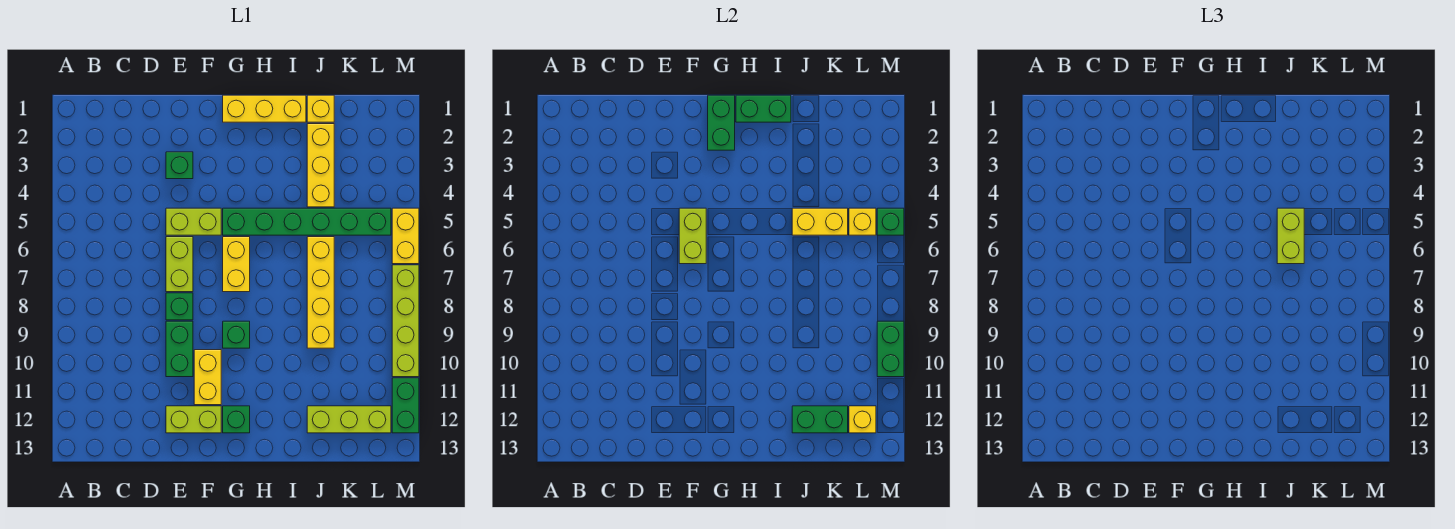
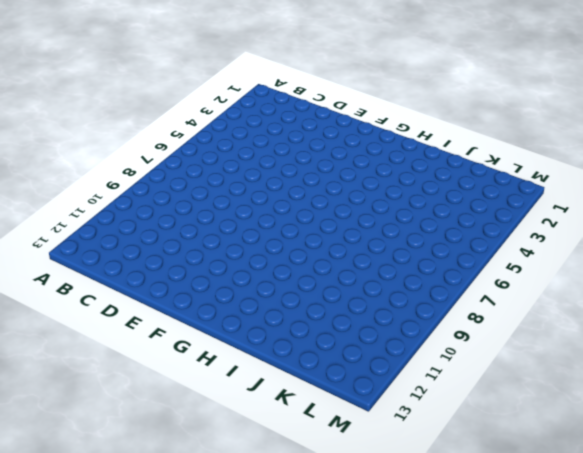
none -> green brick E3 level 1
none -> lime brick E5:F5 level 1
none -> lime brick E6:E7 level 1

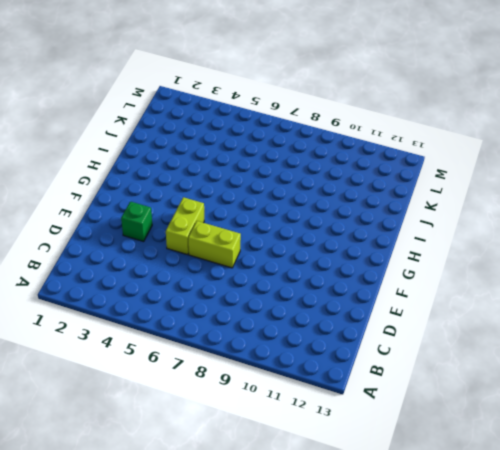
none -> green brick E8 level 1
none -> green brick E9:E10 level 1
none -> lime brick E12:F12 level 1

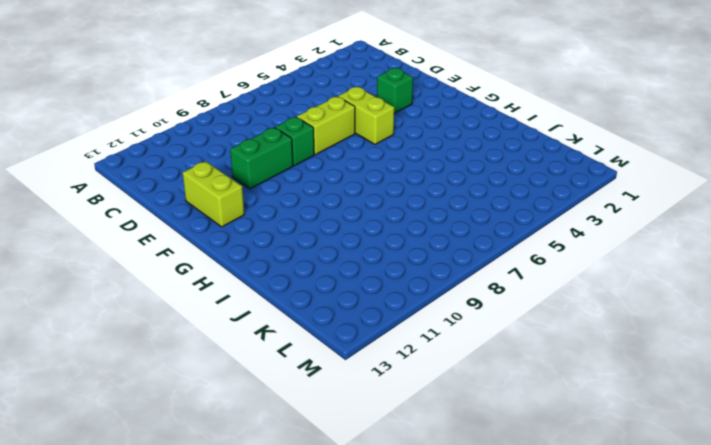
none -> yellow brick F10:F11 level 1
none -> yellow brick G1:I1 level 1
none -> green brick G5:L5 level 1

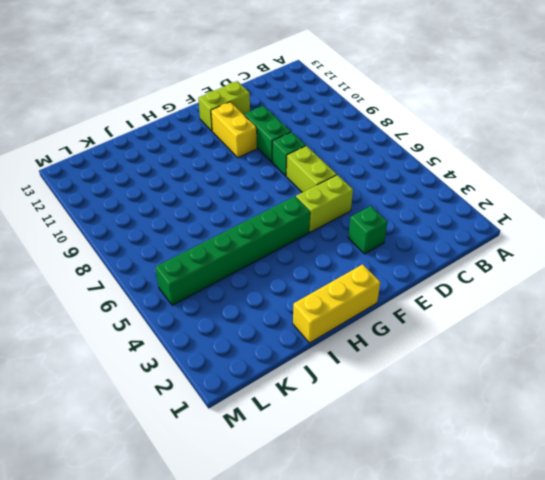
none -> yellow brick G6:G7 level 1
none -> green brick G9 level 1
none -> green brick G12 level 1

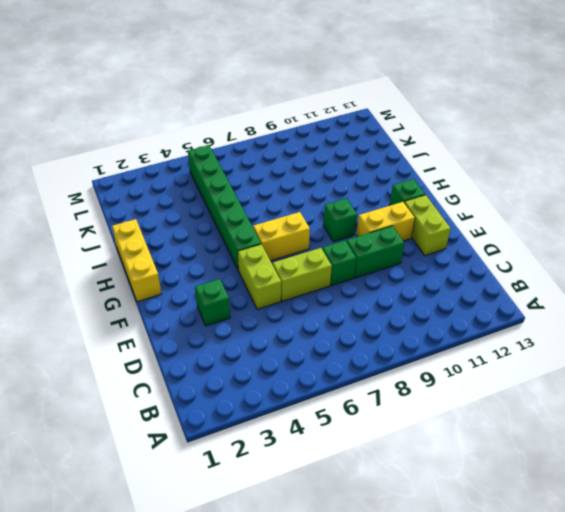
none -> yellow brick J1 level 1
none -> yellow brick J2:J4 level 1
none -> yellow brick J6:J9 level 1

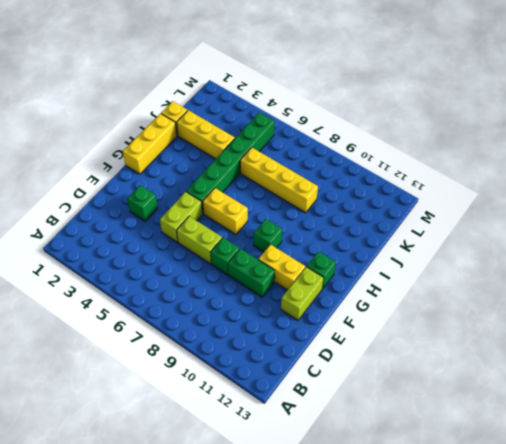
none -> lime brick J12:L12 level 1
none -> yellow brick M5:M6 level 1
none -> lime brick M7:M10 level 1

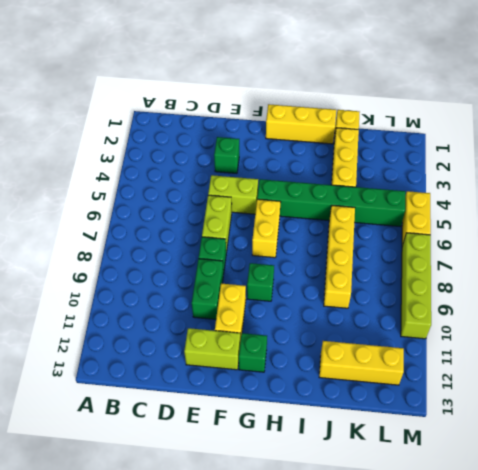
yellow brick J12:L12 level 1 -> lime brick J12:L12 level 1
none -> green brick M11:M12 level 1
none -> lime brick F5:F6 level 2
none -> green brick G1:G2 level 2

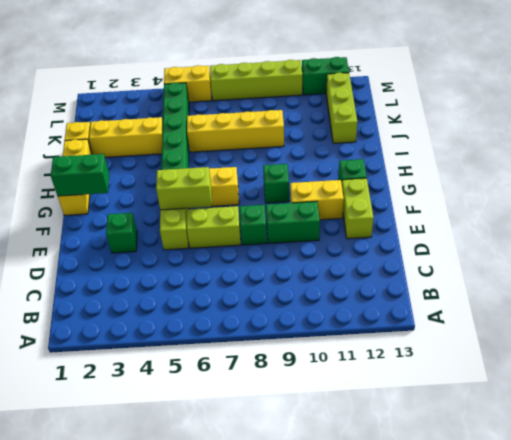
none -> green brick H1:I1 level 2
none -> yellow brick J5:K5 level 2
none -> green brick J12:K12 level 2

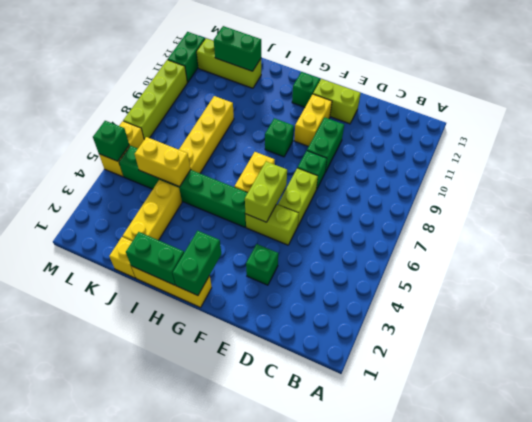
none -> yellow brick L5 level 2
none -> yellow brick L12 level 2
none -> green brick M9:M10 level 2

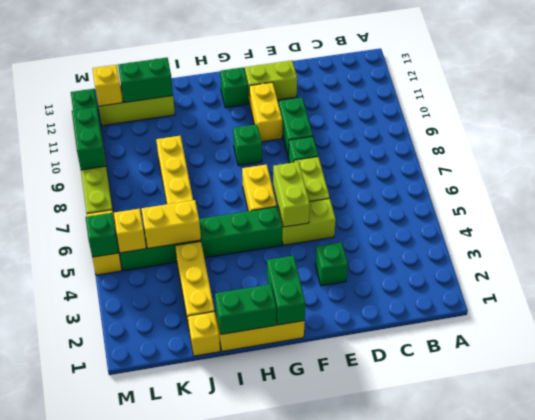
none -> lime brick J5:J6 level 3

